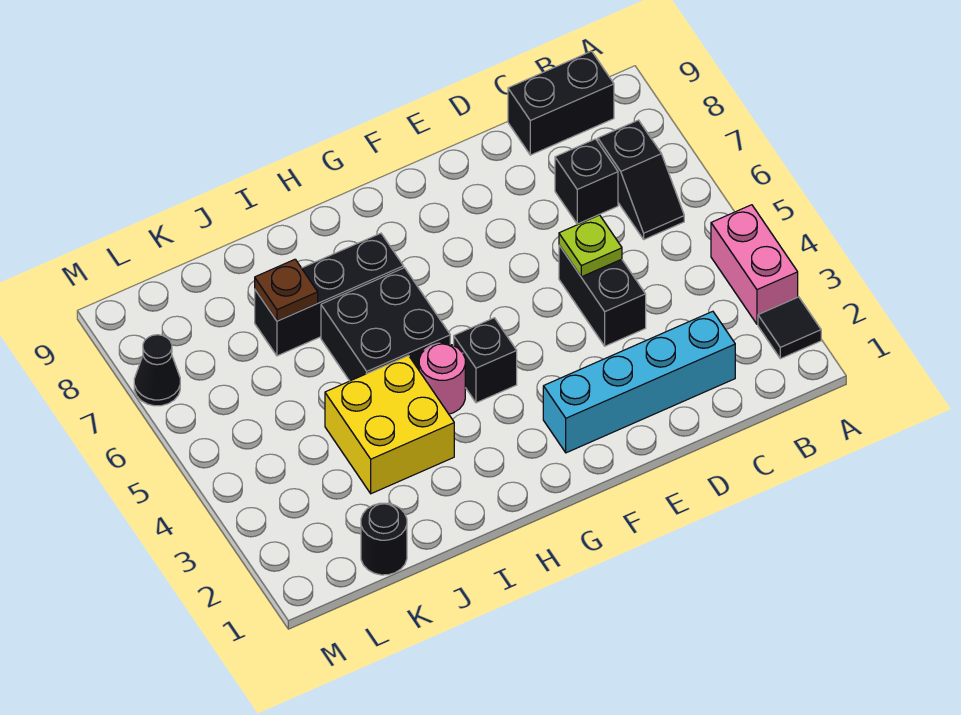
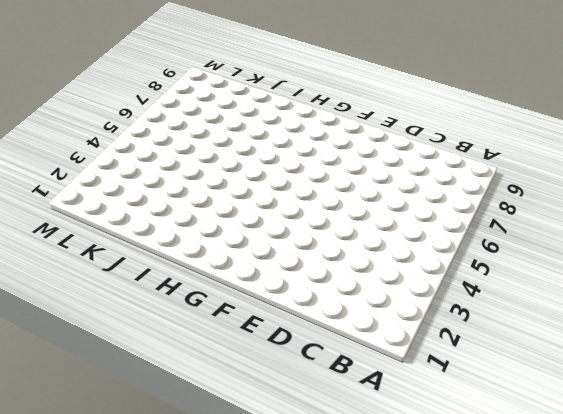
none -> black tile A2 level 1
none -> pink brick A3:A4 level 1
none -> black slope B6:B7 level 1 top 7

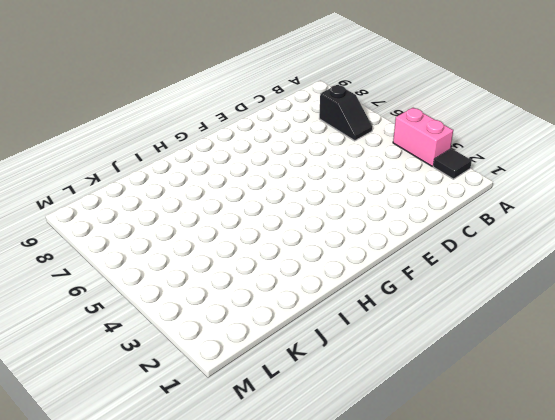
none -> black brick B9:C9 level 1
none -> cyan brick C2:F2 level 1
none -> black brick C7 level 1

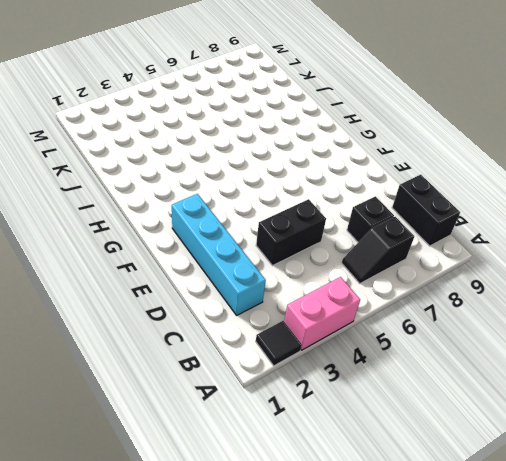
none -> black brick G4 level 1
none -> pink round brick H4 level 1
none -> black brick H5:I6 level 1

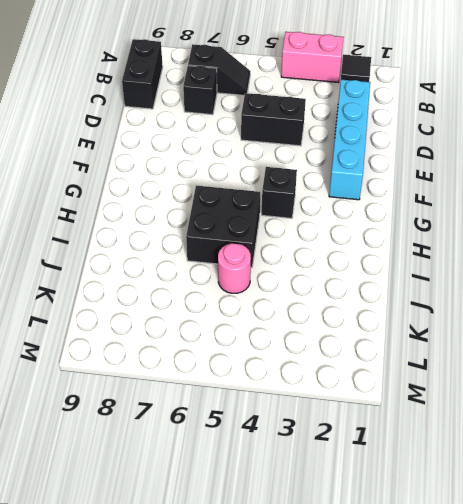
pink round brick J5 level 1 -> pink round brick H4 level 1
none -> black brick H7:J7 level 1
none -> yellow brick I3:J4 level 1
none -> black round brick K1 level 1

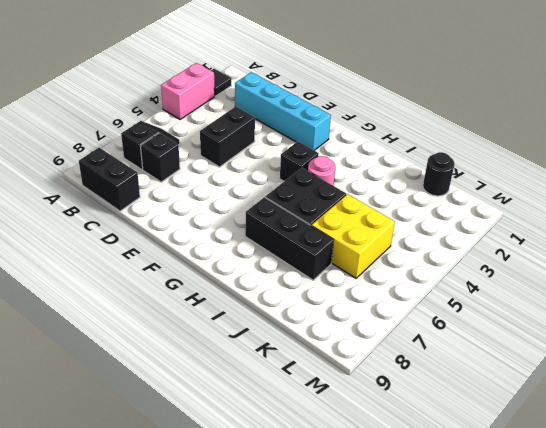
yellow brick J5:K6 level 1 -> yellow brick I3:J4 level 1
none -> black cone M7 level 1
none -> lime plate D5 level 2
none -> brown plate J7 level 2

